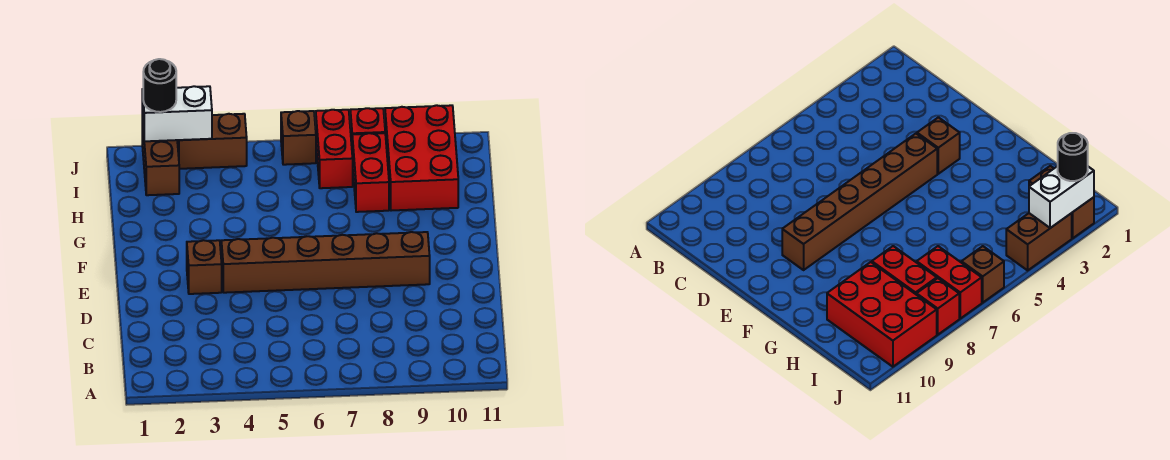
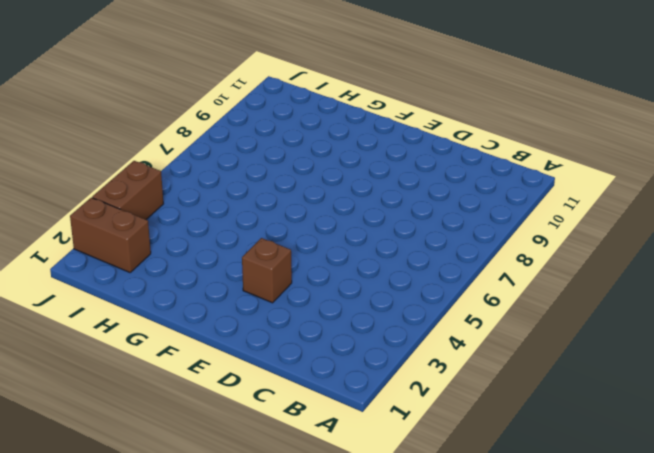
none -> brown brick E4:E9 level 1
none -> red brick H8:I8 level 1

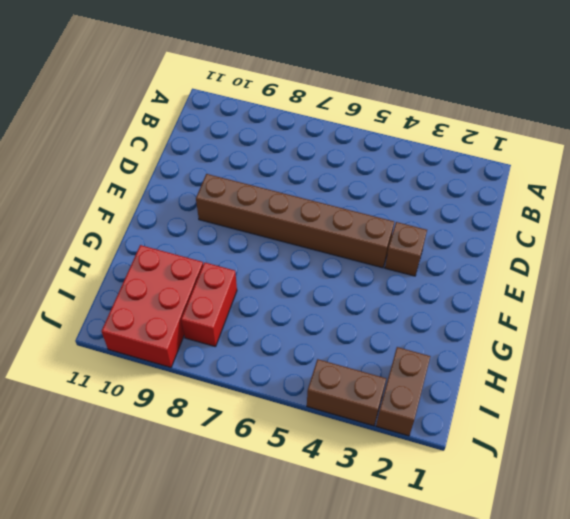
none -> red brick I7:J7 level 1
none -> brown brick J6 level 1

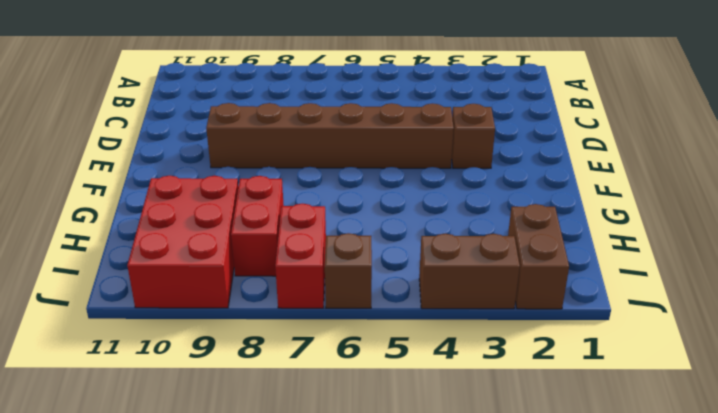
none -> red brick J8 level 1
none -> white brick J2:J3 level 2

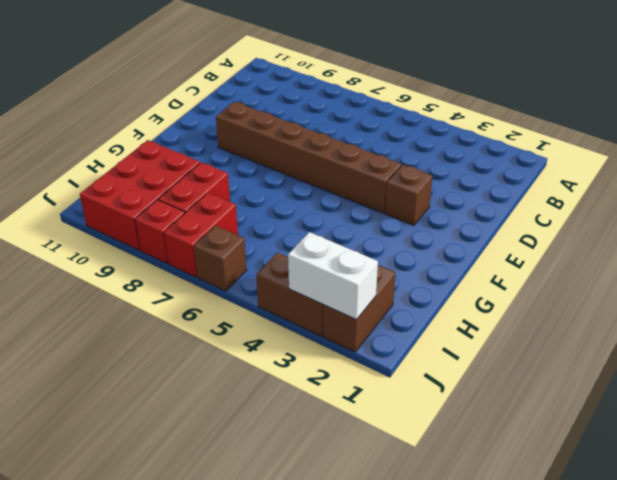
none -> black round brick J2 level 3

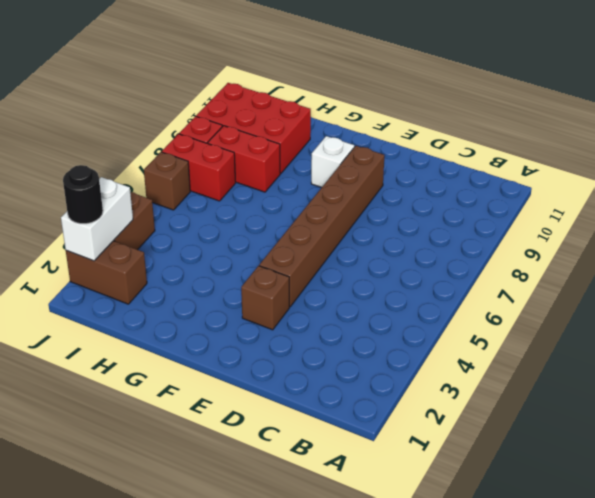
white brick F9 level 1 -> none

